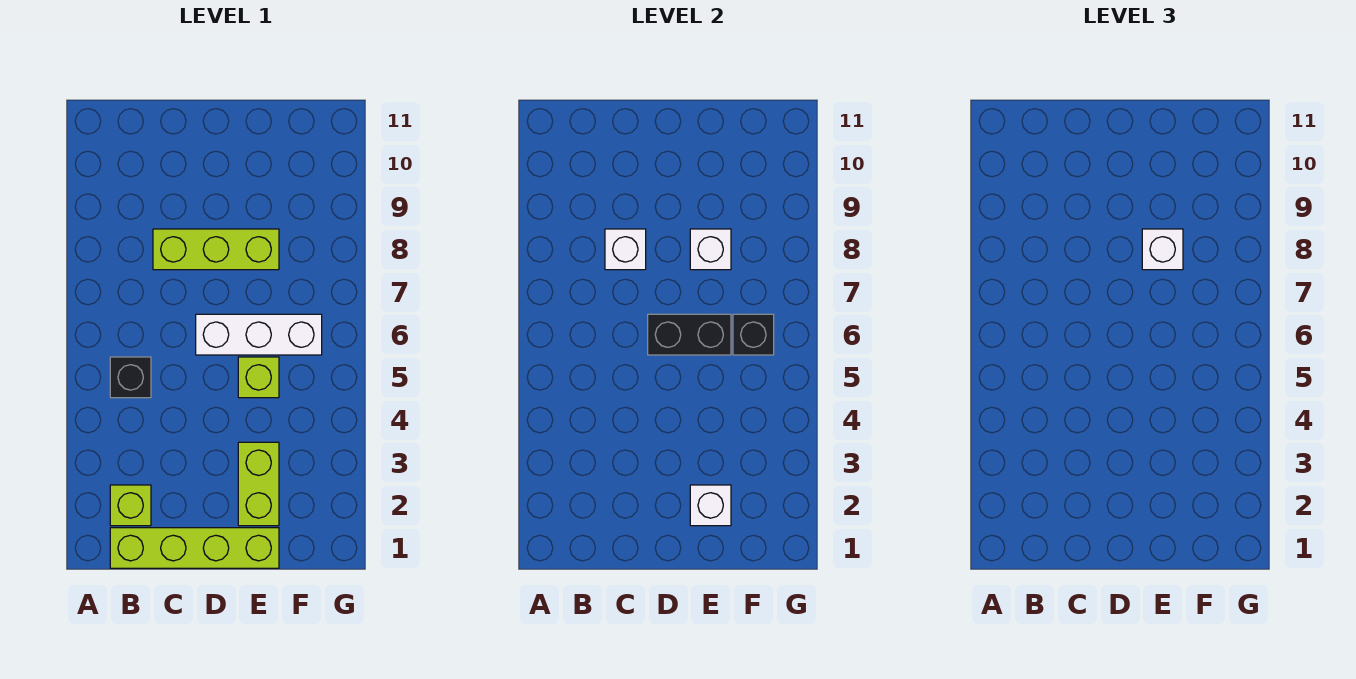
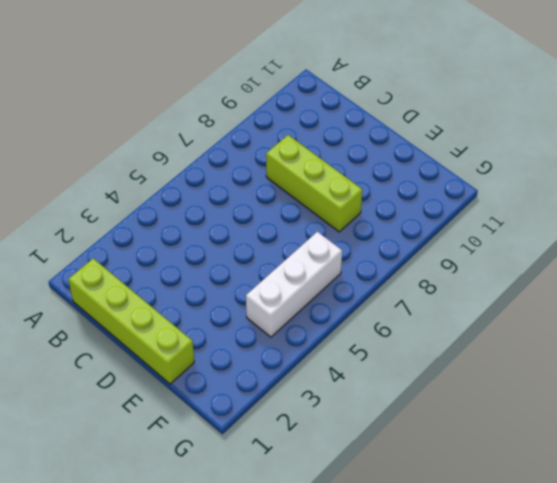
white brick F4:F6 level 1 -> white brick D6:F6 level 1
none -> lime brick B2 level 1
none -> black brick B5 level 1
none -> lime brick E2:E3 level 1

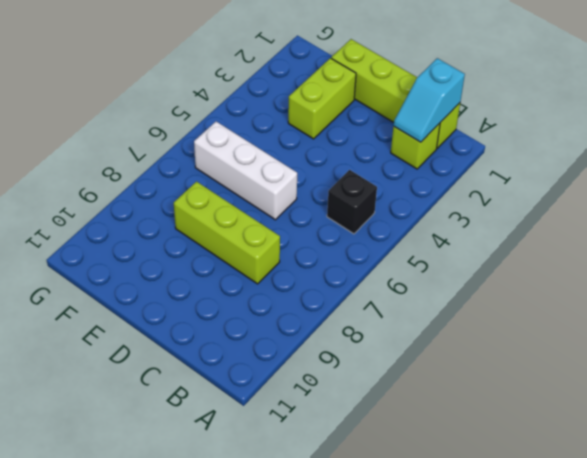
cyan slope B1:B2 level 2 top 1 -> none
none -> lime brick E5 level 1
none -> white brick C8 level 2
none -> black brick D6:E6 level 2

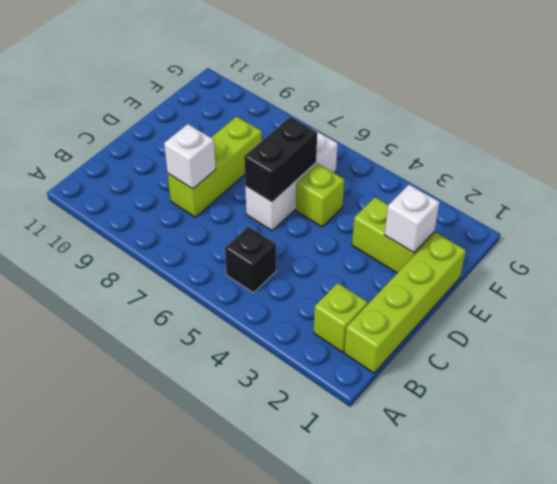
none -> white brick E8 level 2
none -> black brick F6 level 2
none -> white brick E8 level 3

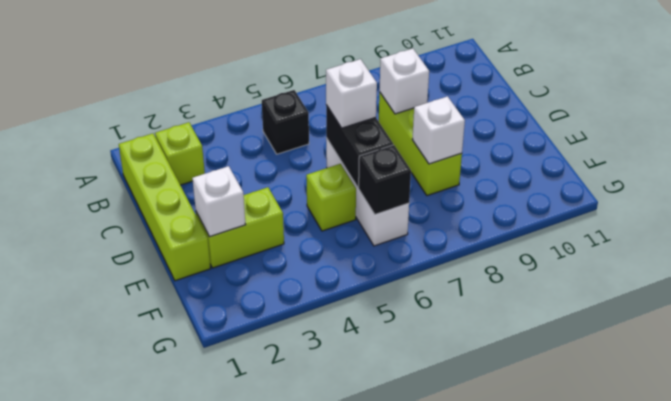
white brick D6 level 3 -> white brick E8 level 3

